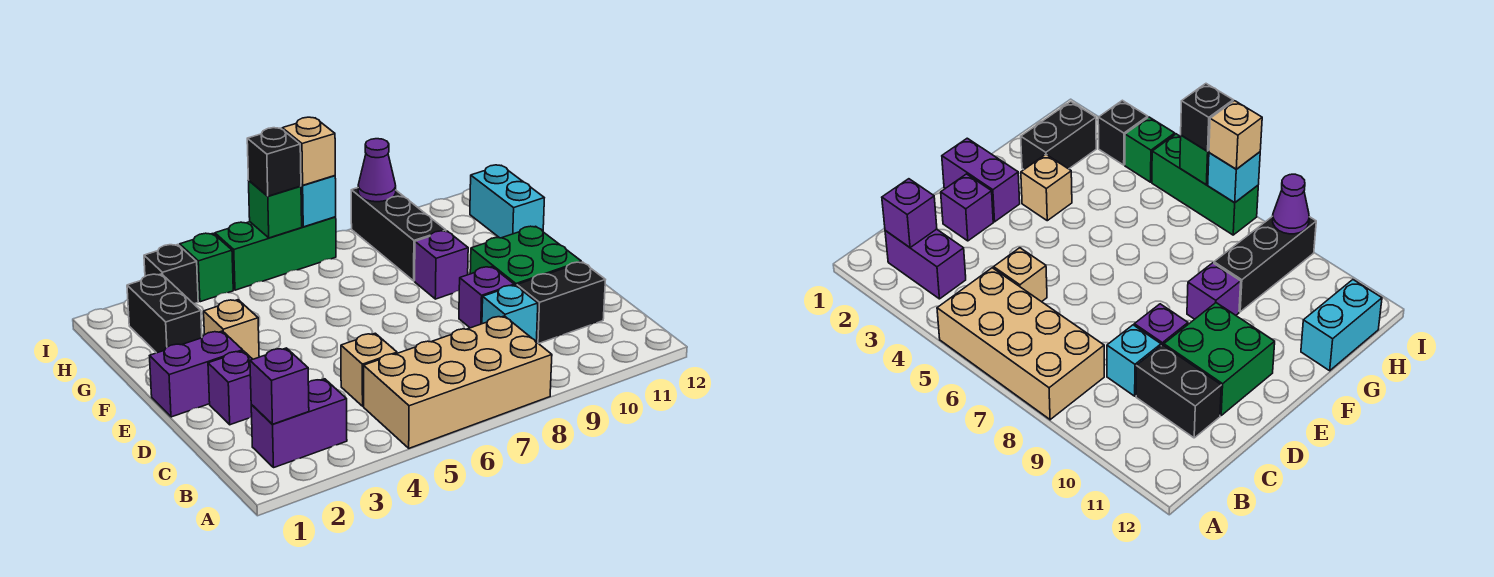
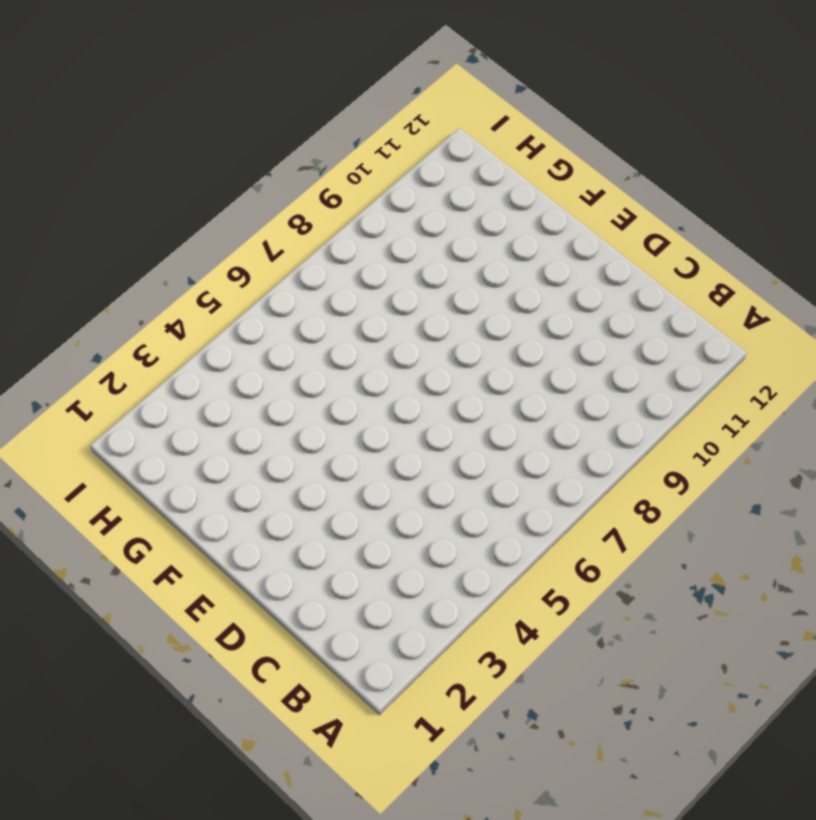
none -> tan brick A5:B8 level 1
none -> purple brick B2:B3 level 1
none -> tan brick C5 level 1

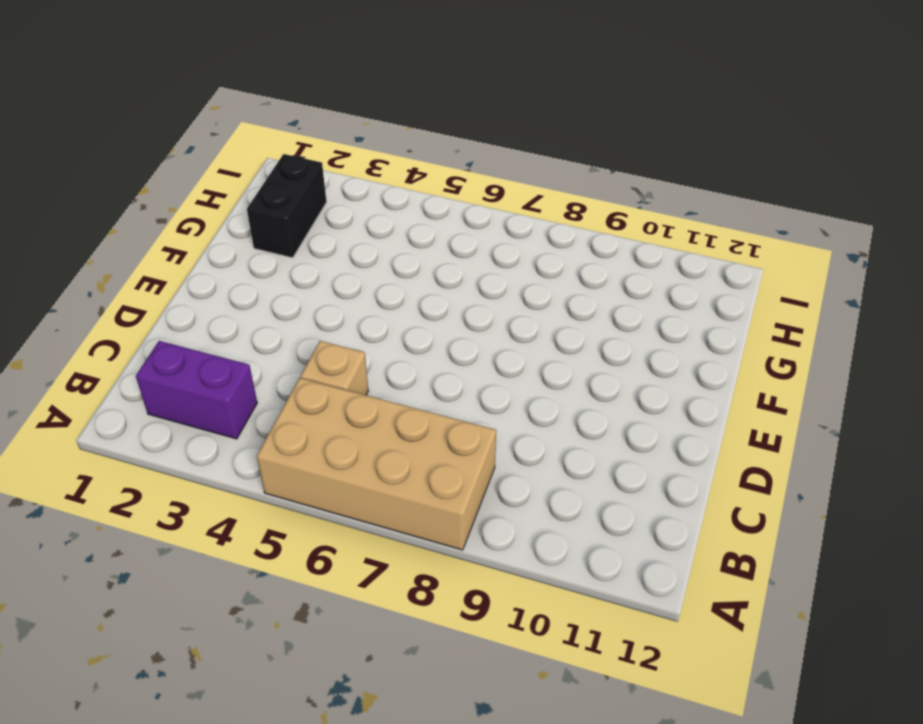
none -> cyan brick C9 level 1
none -> black brick C10:C11 level 1
none -> purple brick D2 level 1

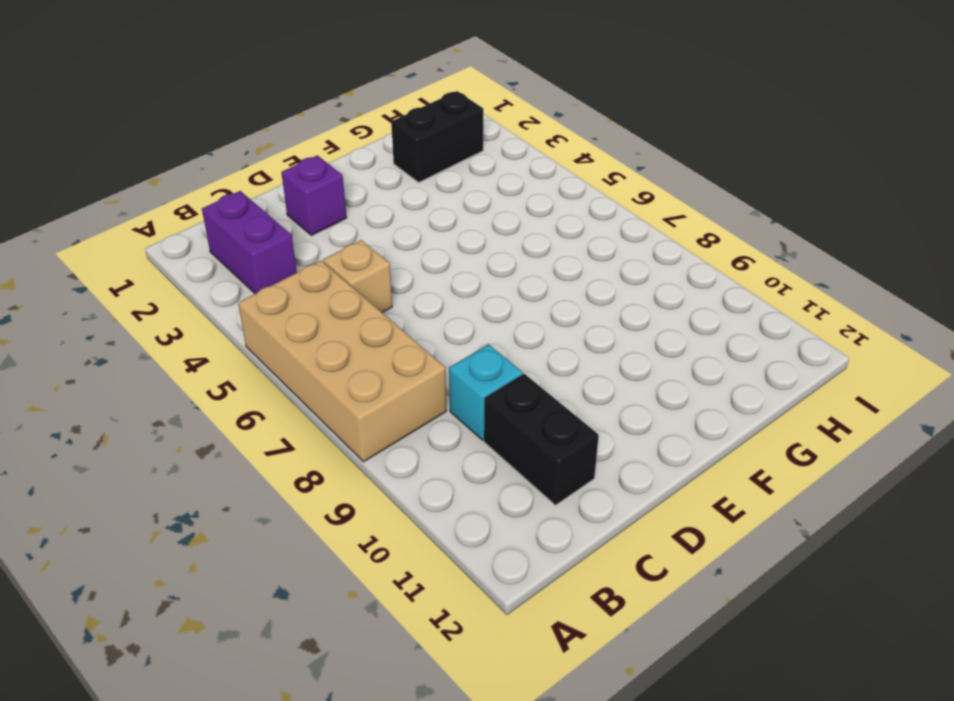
none -> purple brick D9 level 1
none -> green brick D10:E11 level 1
none -> purple brick E1:E2 level 1

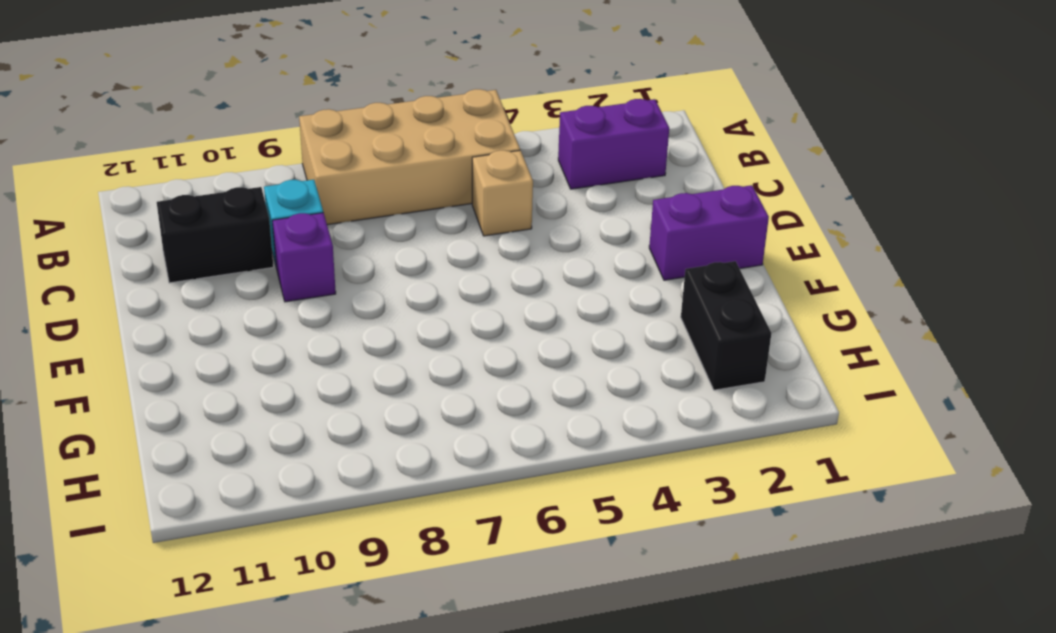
none -> purple brick D2 level 1
none -> green brick D10:E11 level 1
none -> tan brick F3 level 1

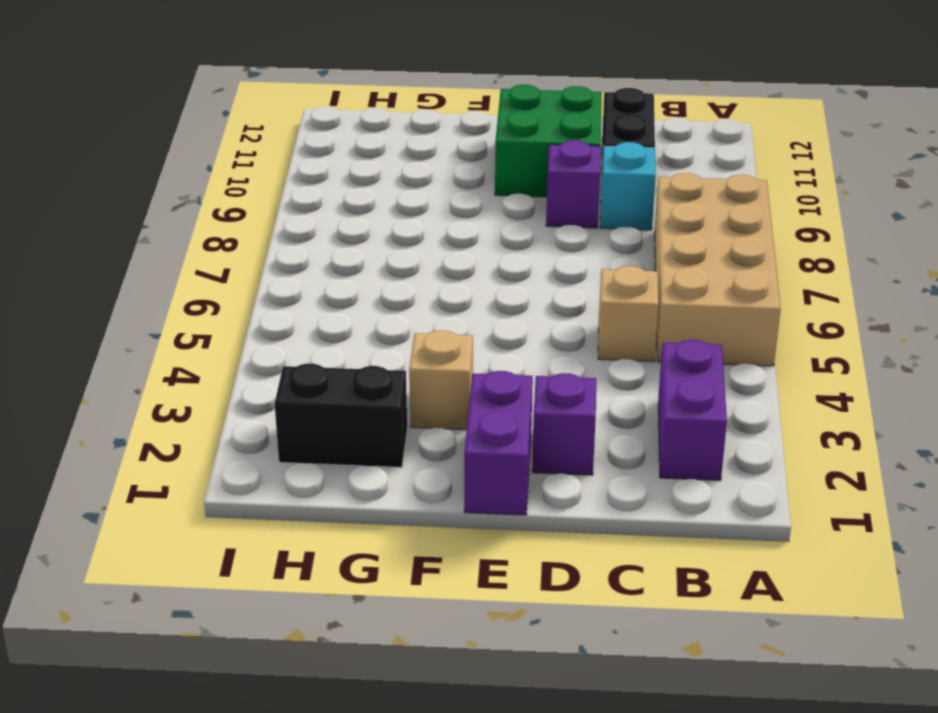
none -> purple brick F9 level 1
none -> black brick G9:I9 level 1
none -> cyan brick G12:H12 level 1

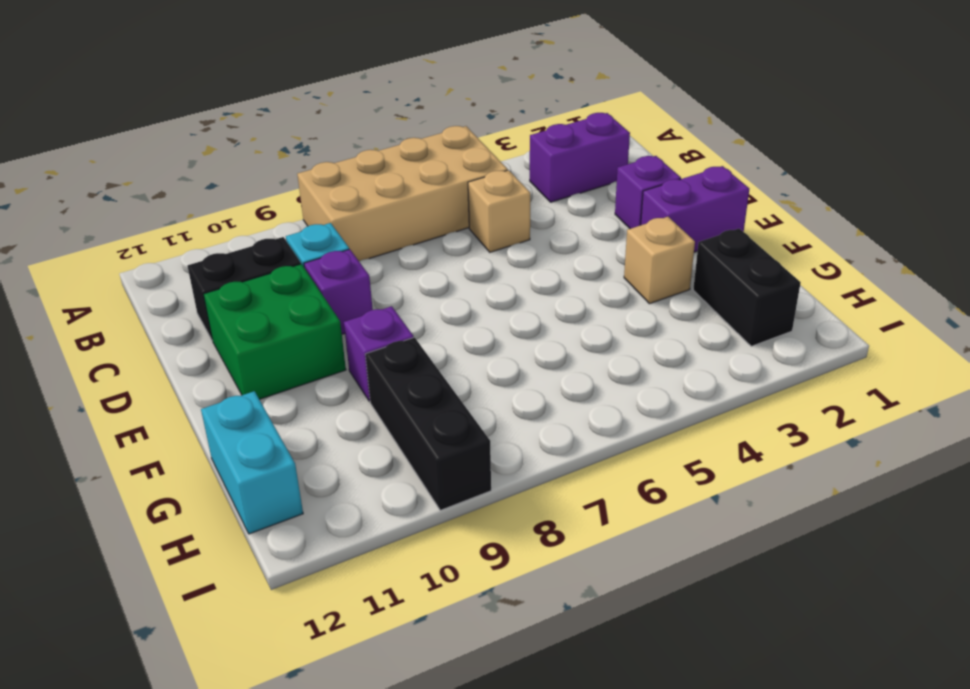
none -> black brick I3 level 1
none -> green brick I4 level 1
none -> green brick I5:I7 level 1

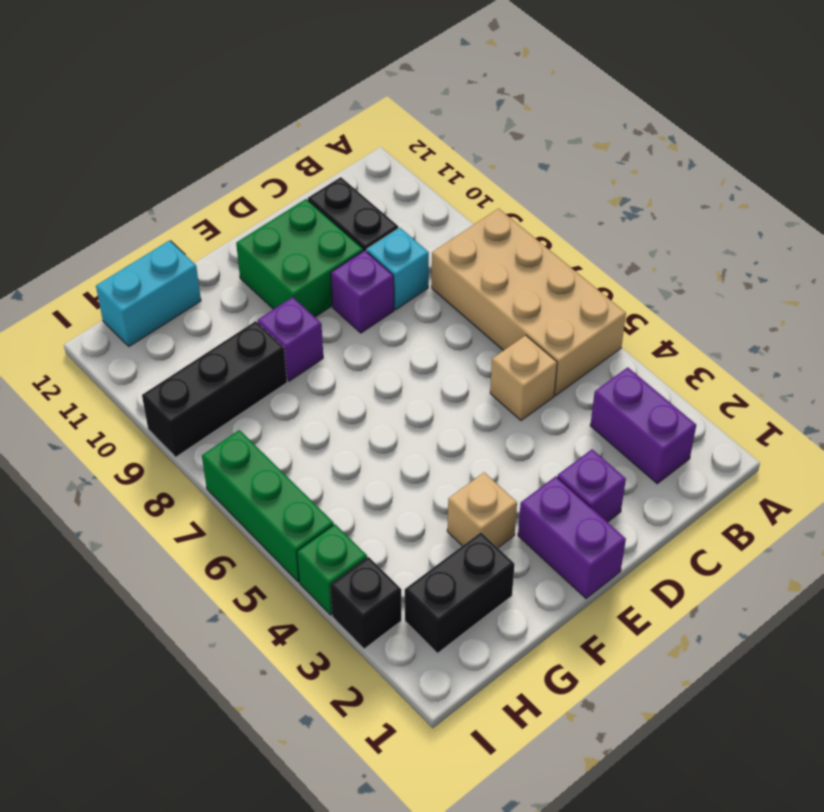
none -> purple brick B2 level 2
none -> green brick I6 level 2
none -> cyan brick I7 level 2

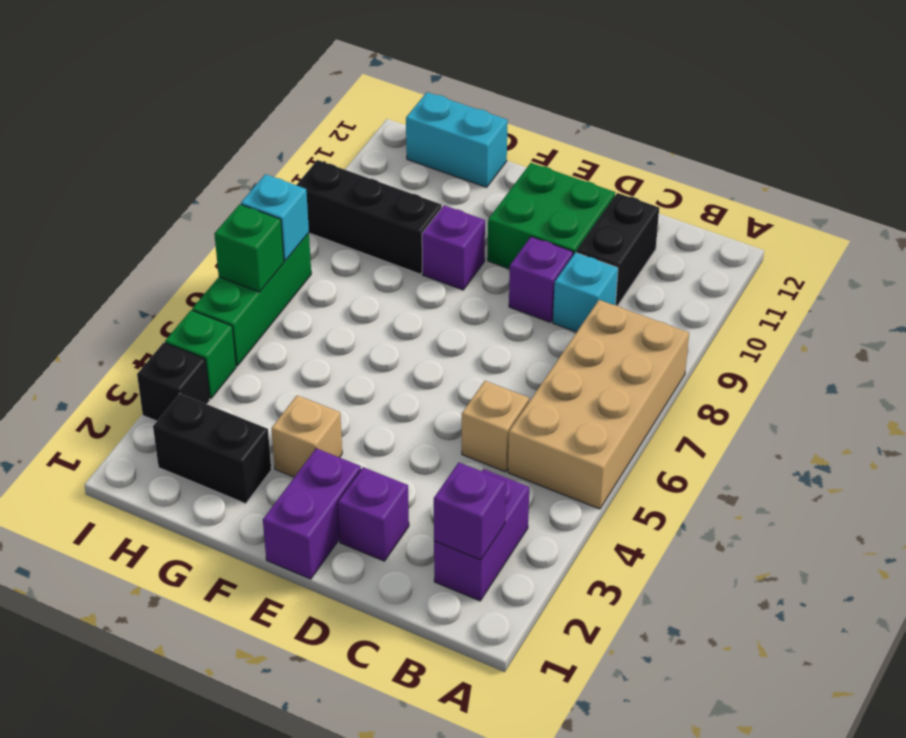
none -> purple cone I9 level 2
none -> black brick I6 level 3
none -> tan brick I7 level 3

